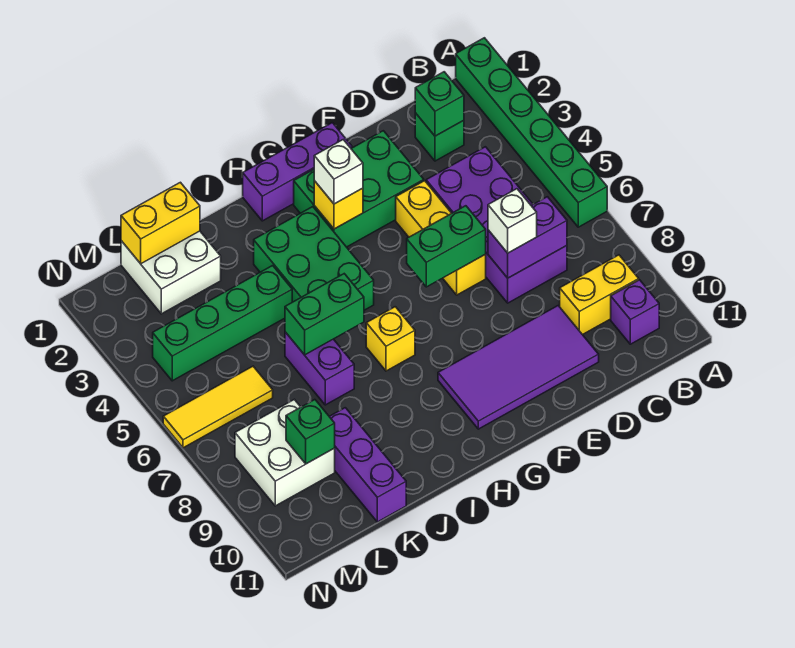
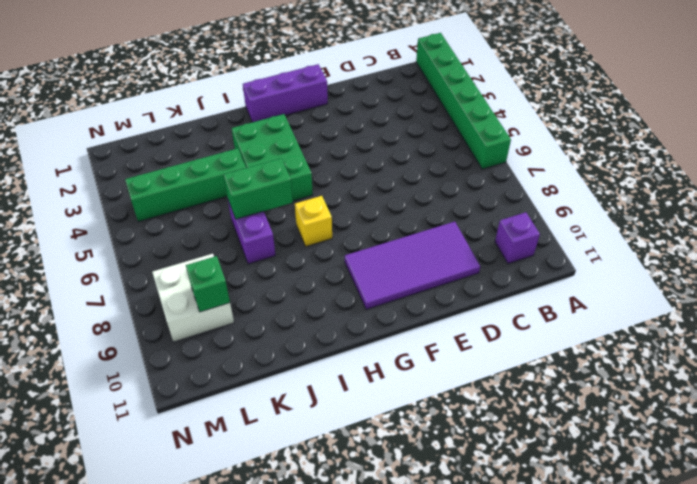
none -> yellow brick B9:C9 level 1
none -> green brick C2 level 1
none -> purple brick C4:D7 level 1

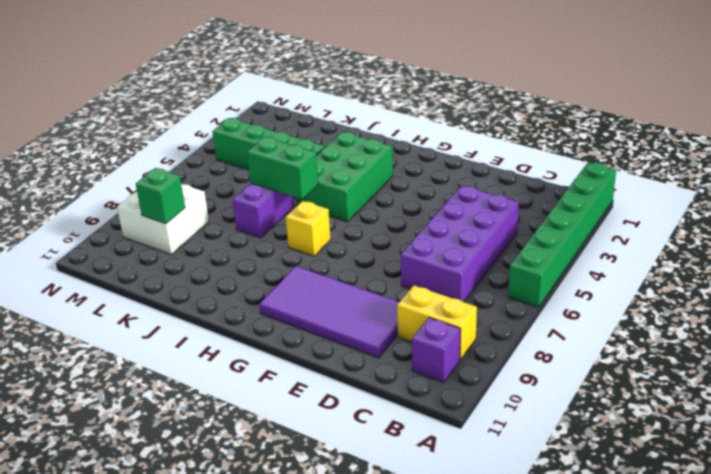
none -> green brick C2 level 1
none -> green brick E2:G3 level 1
none -> yellow brick E4:E6 level 1

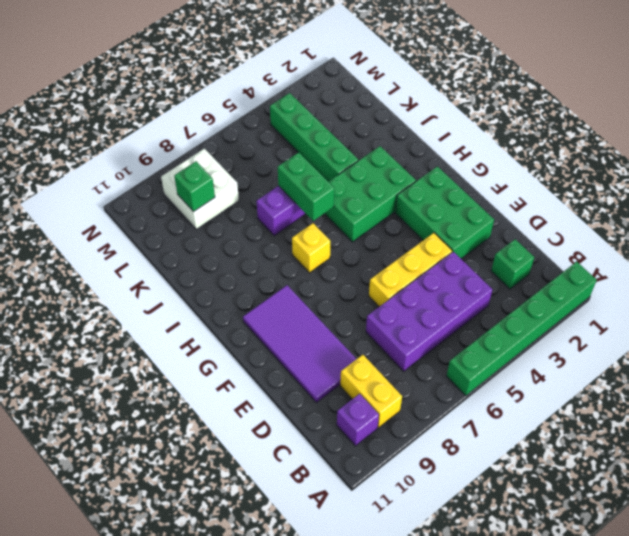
none -> purple brick F1:H1 level 1
none -> white brick K1:L2 level 1
none -> purple brick K9:K11 level 1

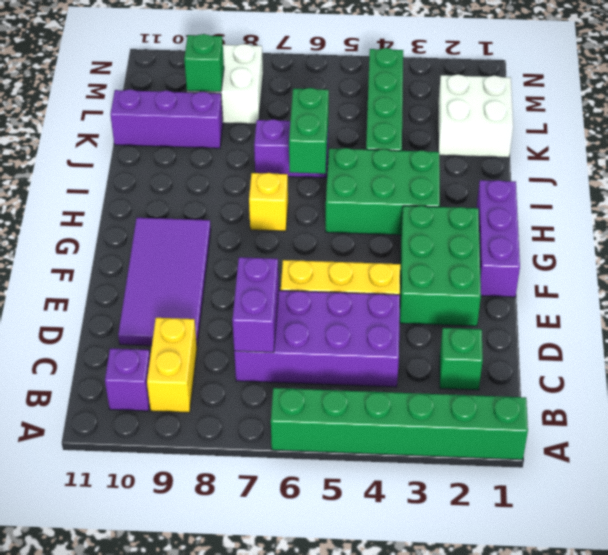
none -> yellow tile L6:N6 level 1
none -> green brick C2 level 2
none -> green brick E6:F6 level 2

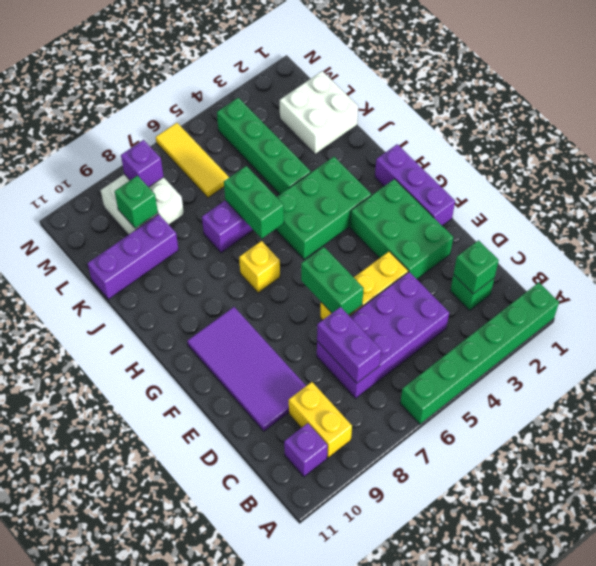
purple brick M8 level 2 -> none
none -> yellow brick G3 level 2
none -> yellow brick K1:L1 level 2
none -> white brick D7 level 3

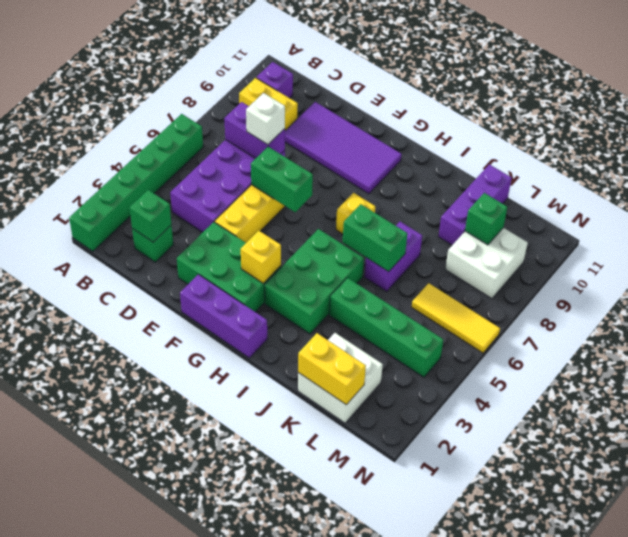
none -> white brick G3 level 3

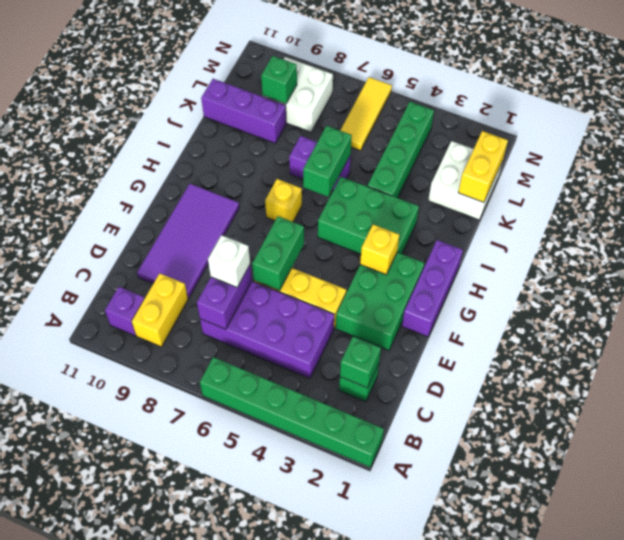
none -> white brick G3 level 3

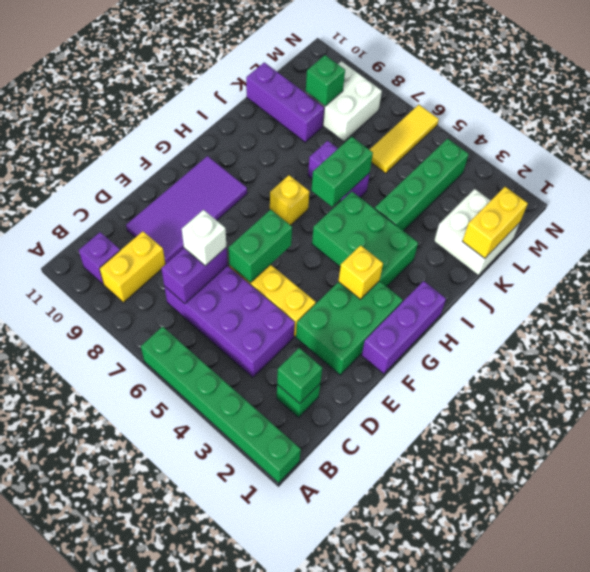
none -> white brick G3 level 3

